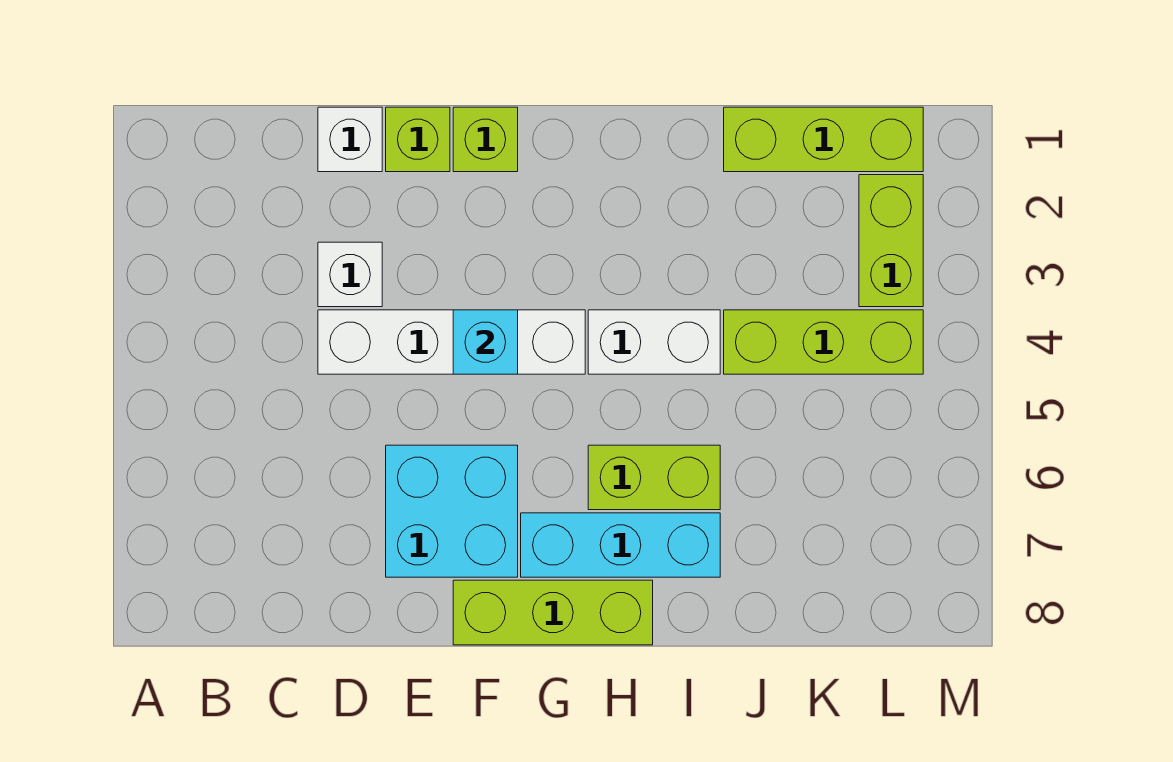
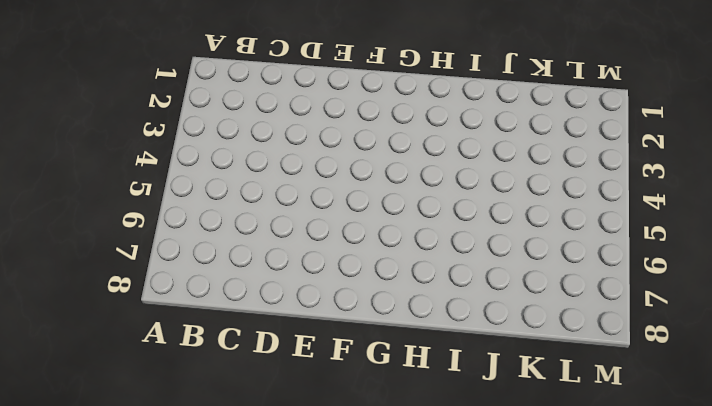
none -> white brick D1 level 1
none -> white brick D3 level 1
none -> white brick D4:G4 level 1

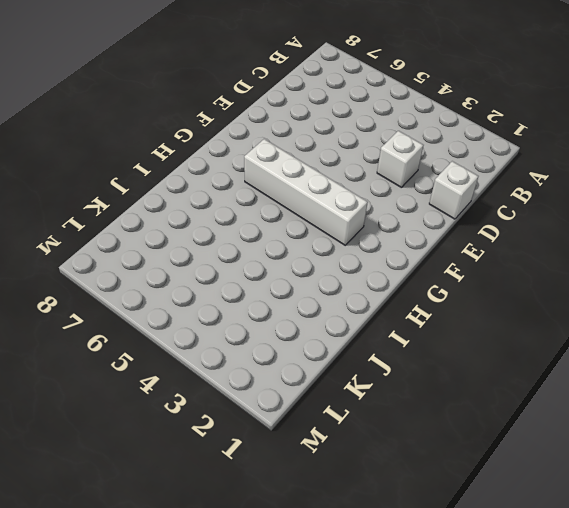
white brick G3:G6 level 1 -> white brick D4:G4 level 1
none -> lime brick E1 level 1
none -> cyan brick E6:F7 level 1
none -> lime brick F1 level 1

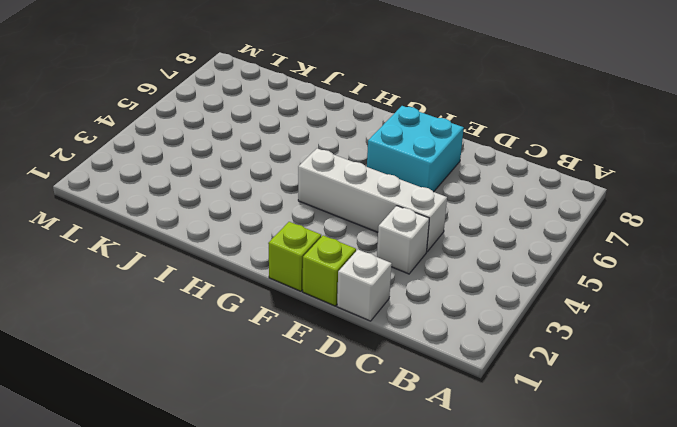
none -> lime brick F8:H8 level 1
none -> cyan brick G7:I7 level 1
none -> white brick H4:I4 level 1

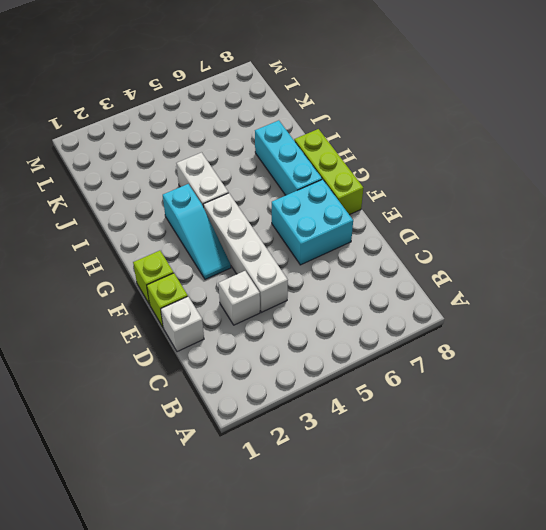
cyan slope F3:H3 level 1 top H -> none
none -> lime brick H6:I6 level 1
none -> lime brick J1:L1 level 1
none -> lime brick J4:L4 level 1

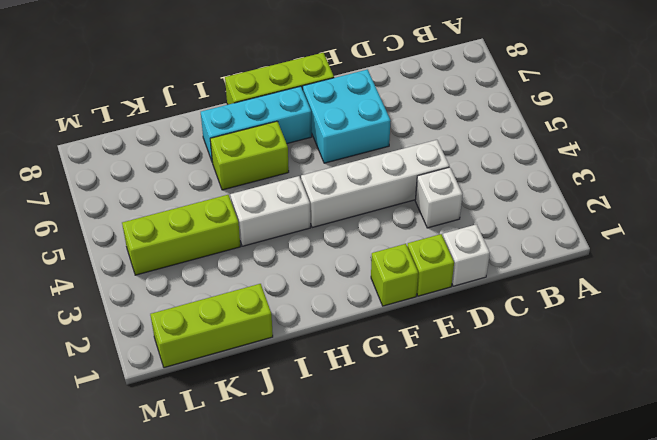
none -> lime brick L2:L3 level 1
none -> cyan brick F4 level 2

